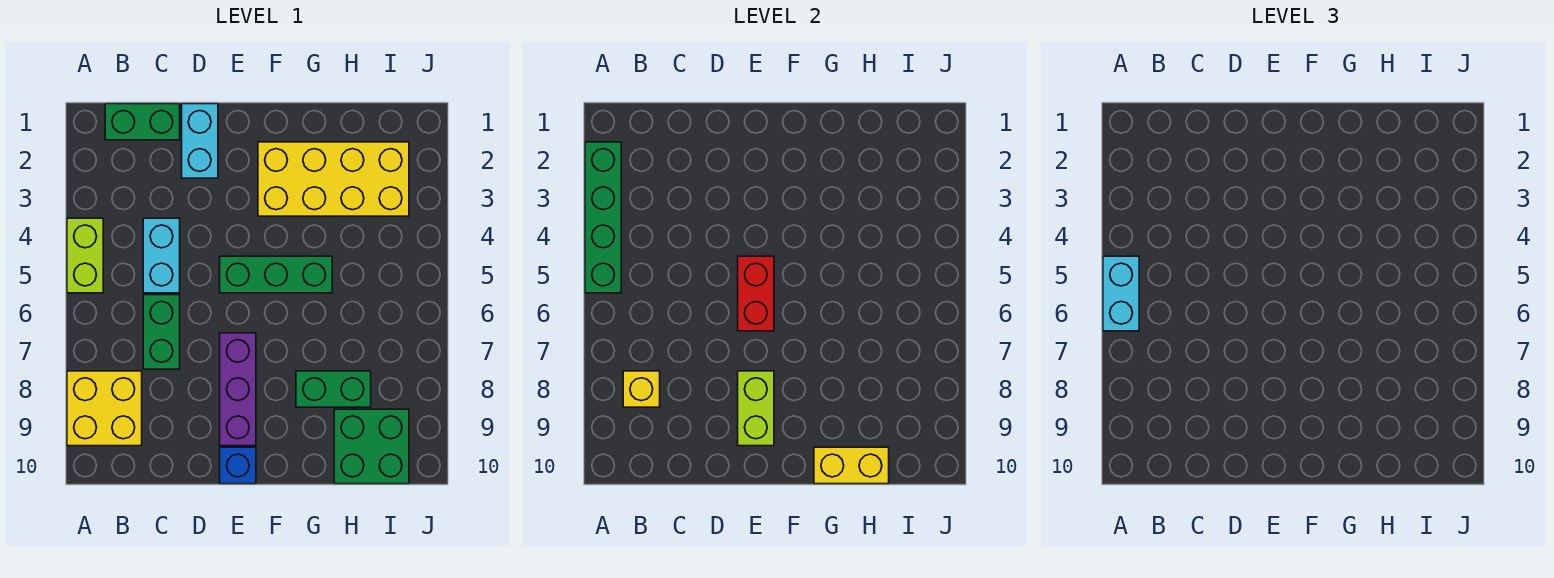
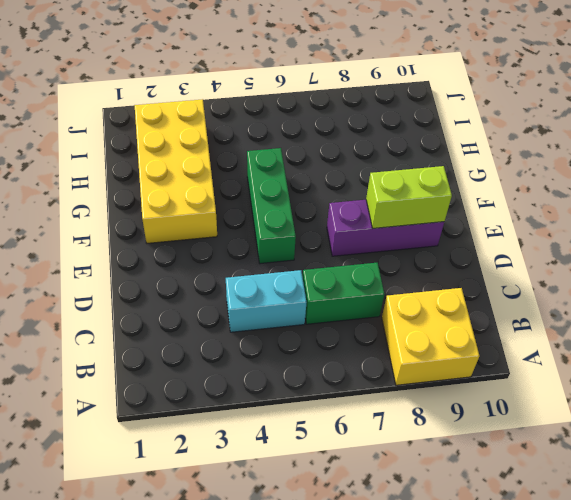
none -> lime brick A4:A5 level 1
none -> green brick B1:C1 level 1
none -> cyan brick D1:D2 level 1

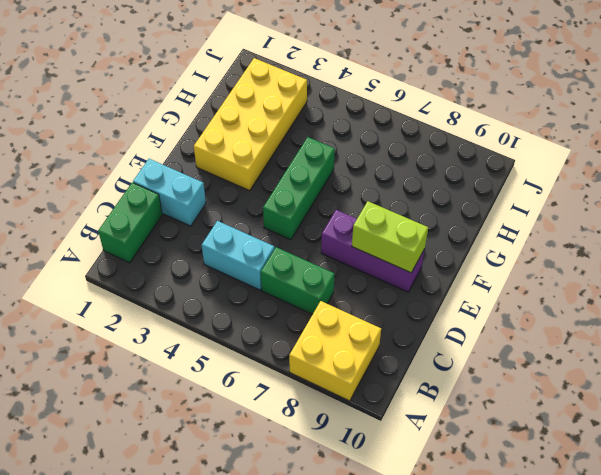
none -> lime brick A4:A5 level 1
none -> blue brick E10 level 1
none -> green brick G8:H8 level 1

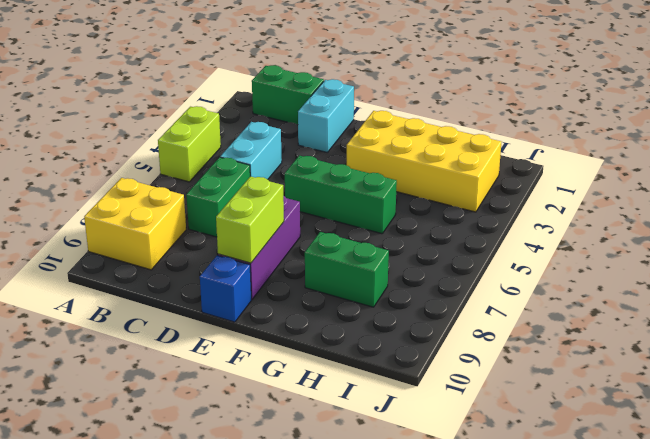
none -> green brick H9:I10 level 1
none -> green brick A2:A5 level 2
none -> yellow brick B8 level 2

